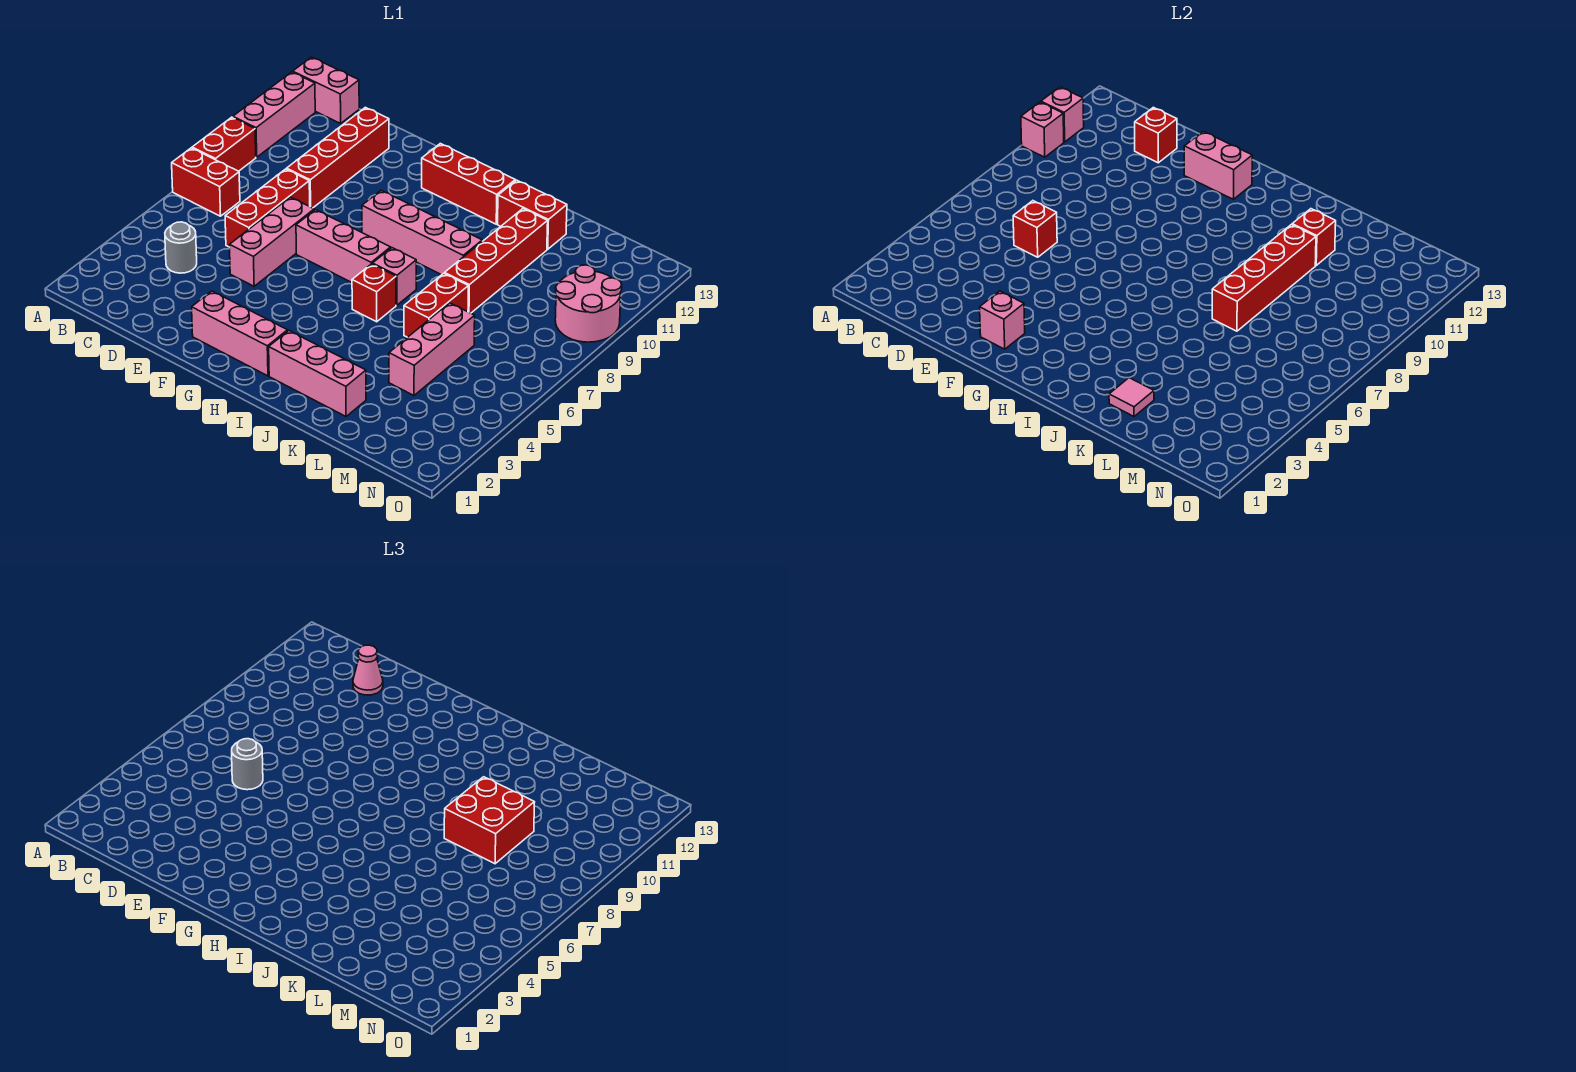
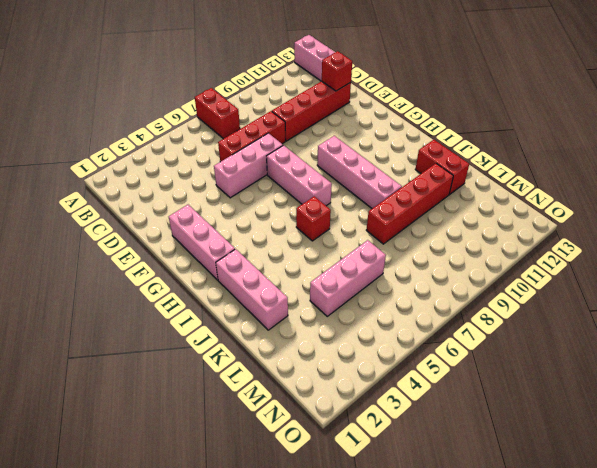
none -> red brick A8:A9 level 1
none -> pink brick A10:A12 level 1
none -> grey round brick C4 level 1
none -> red brick G12:I12 level 1

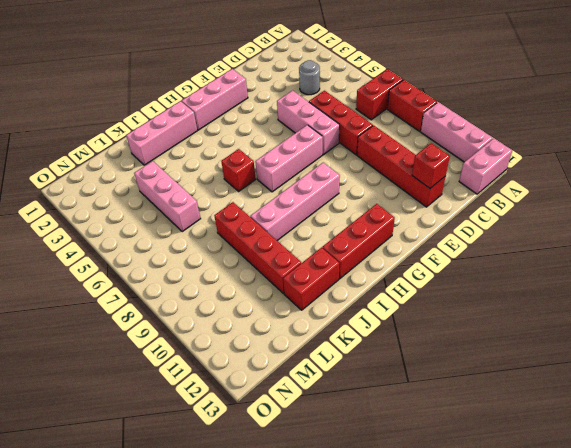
none -> pink brick I7 level 1
none -> red brick K6:K7 level 1
none -> pink round brick N9:O10 level 1
none -> pink brick A10 level 2

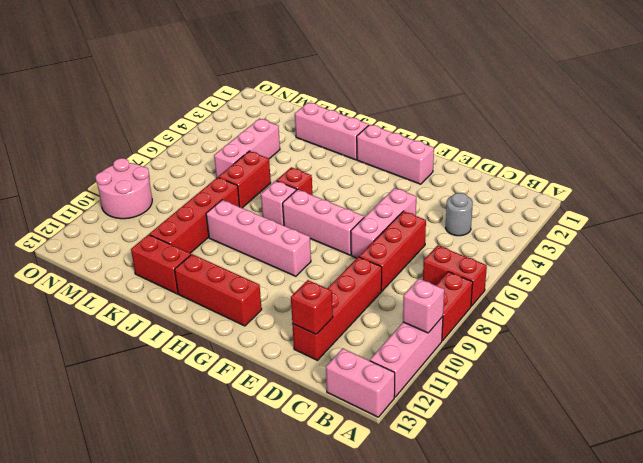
none -> pink brick A11 level 2
none -> red brick D6 level 2
none -> pink brick F2 level 2
none -> pink brick F12:G12 level 2

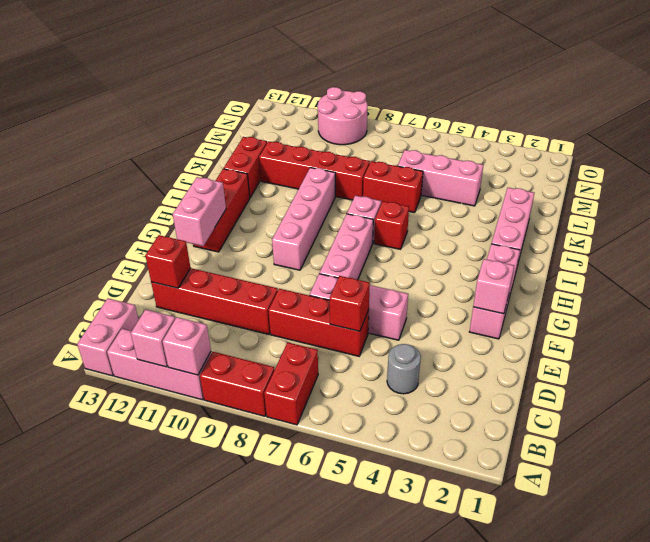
none -> pink tile K2 level 2
none -> red brick K7:K10 level 2
none -> red brick K11 level 2
none -> grey round brick D6 level 3

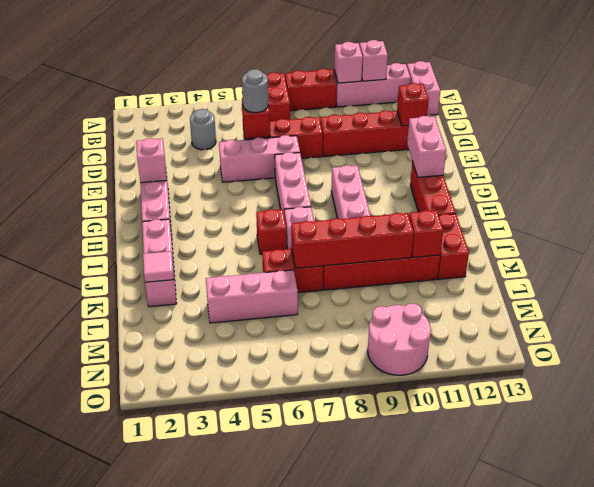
none -> pink cone D12 level 3
none -> red brick K8:L9 level 3

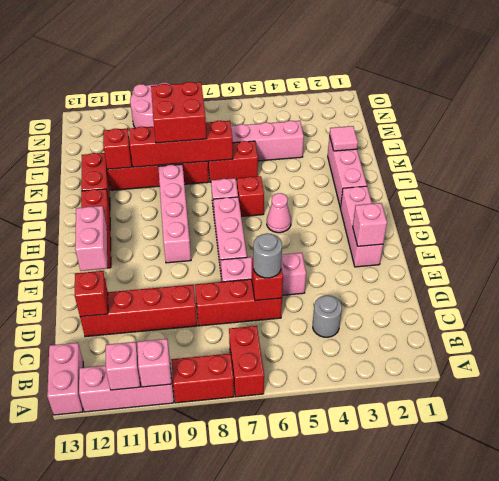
pink cone H5 level 1 -> pink cone D12 level 3

